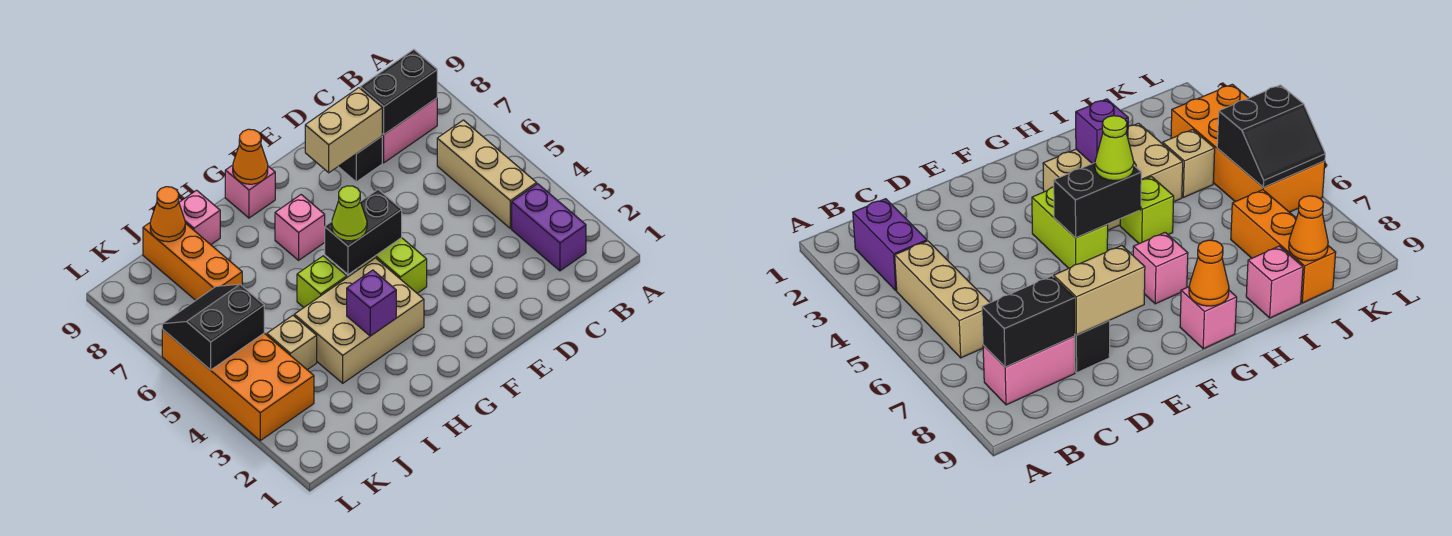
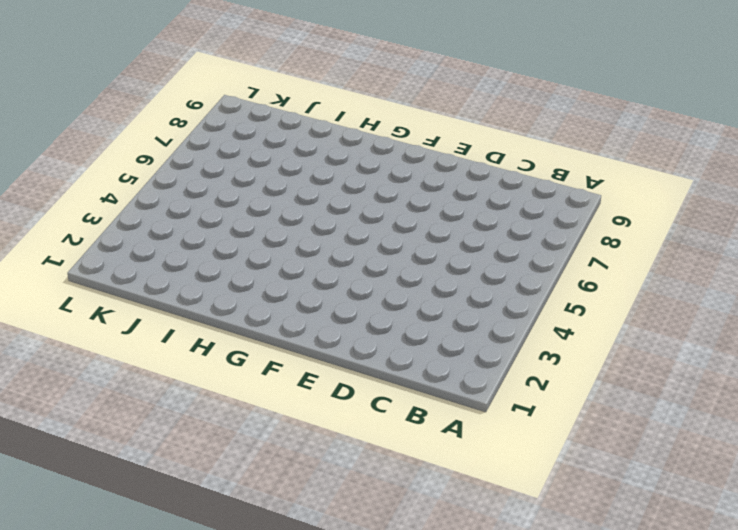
none -> purple brick B2:B3 level 1
none -> tan brick B4:B6 level 1
none -> pink brick B8:C8 level 1

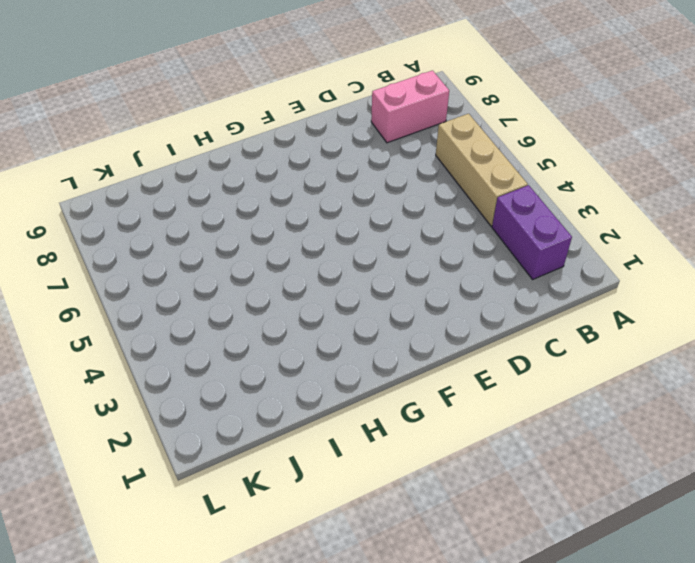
none -> black brick D8 level 1
none -> lime brick F4:F5 level 1
none -> tan brick G3:I4 level 1

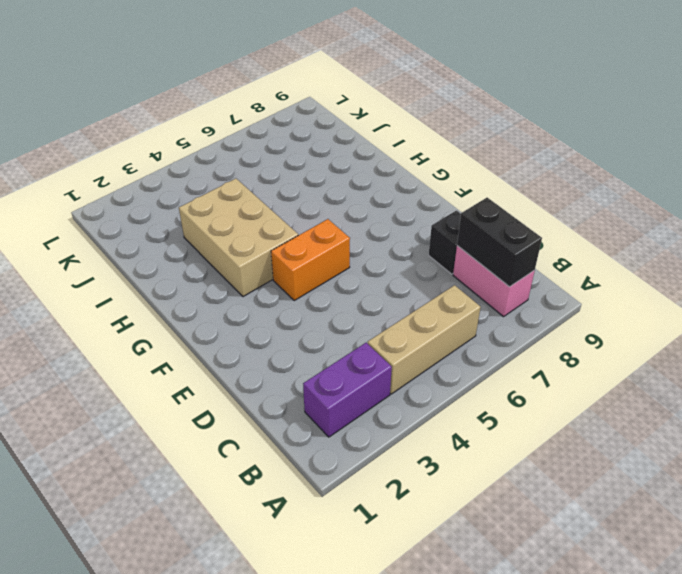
orange brick F4:F5 level 1 -> lime brick F4:F5 level 1
none -> pink brick G7 level 1
none -> pink brick G9 level 1
none -> lime brick H5 level 1

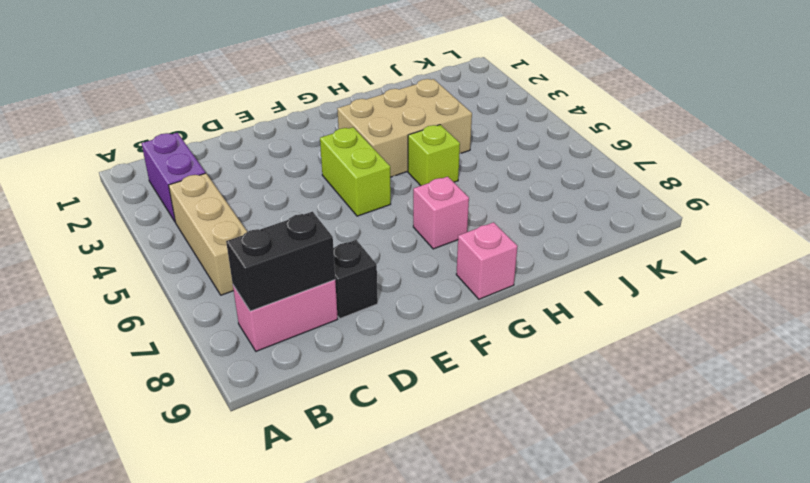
none -> pink brick I9 level 1
none -> tan brick J4 level 1
none -> orange brick J7:J9 level 1

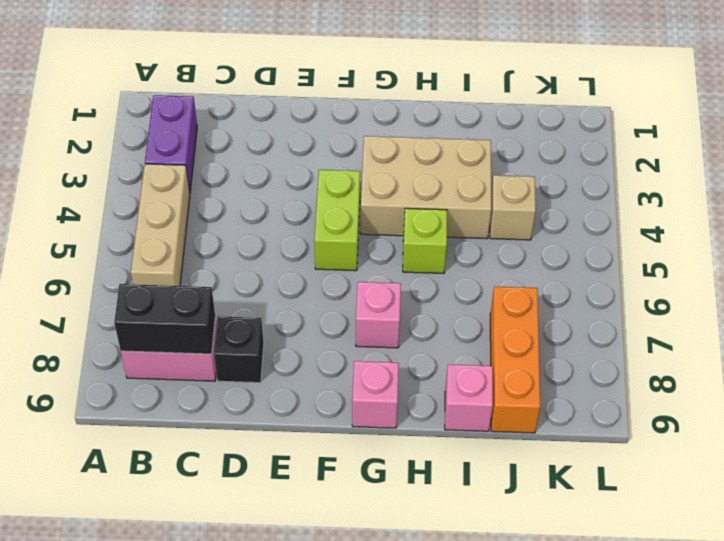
none -> orange brick K3:L6 level 1
none -> tan brick D8:E8 level 2
none -> black brick F5:G5 level 2

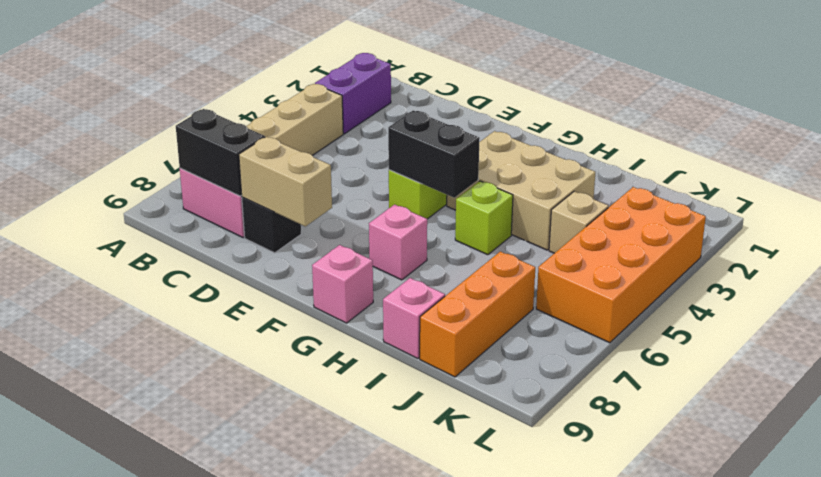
none -> orange cone G9 level 2
none -> purple brick H3 level 2
none -> orange cone J9 level 2

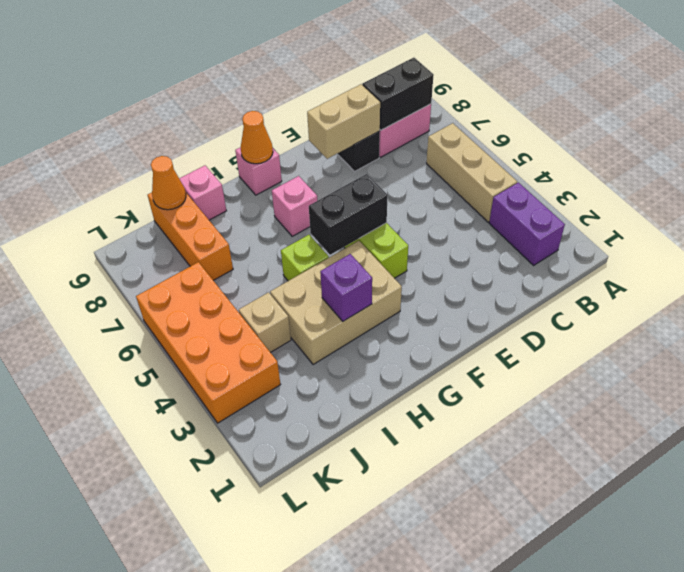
none -> black slope K5:L6 level 2 top 5
none -> lime cone G5 level 3

